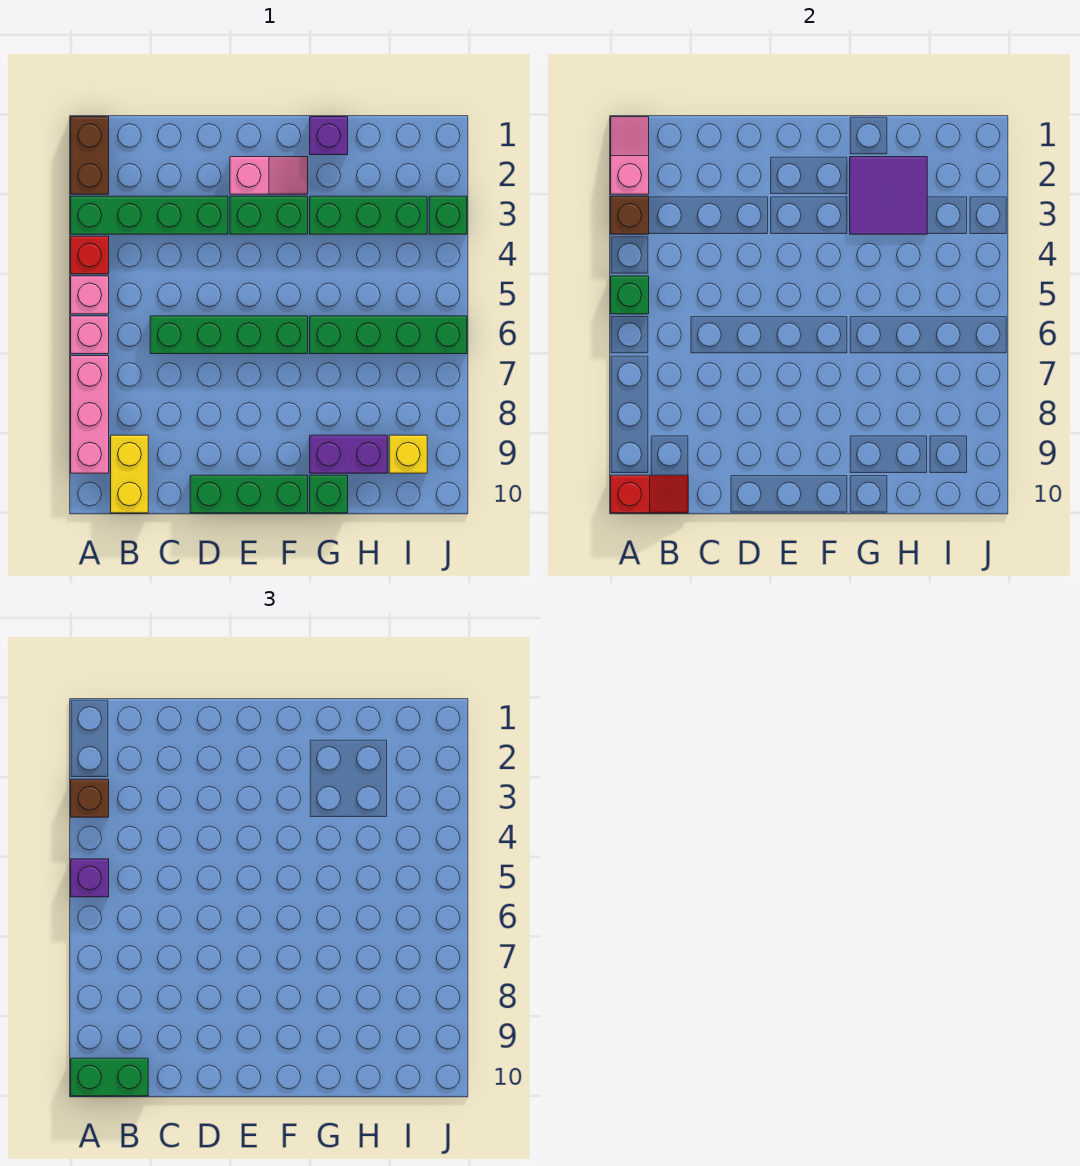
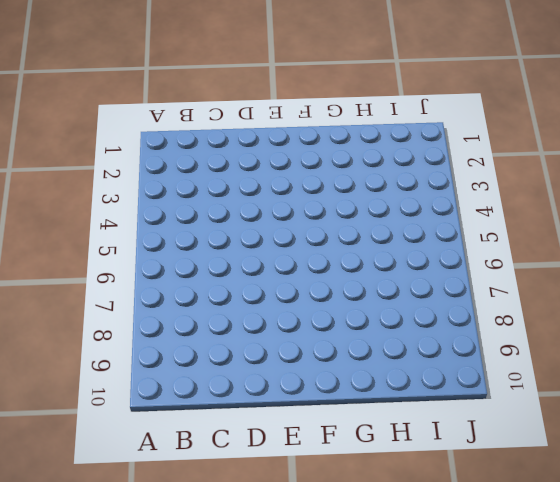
none -> brown brick A1:A2 level 1
none -> green brick A3:D3 level 1
none -> red brick A4 level 1

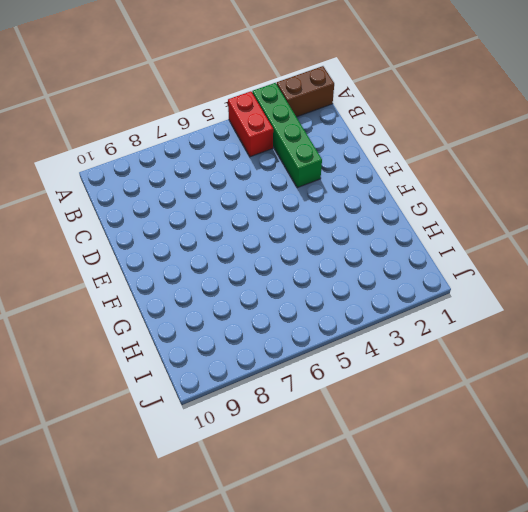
red brick A4:B4 level 1 -> red brick A4 level 1
none -> pink brick A5 level 1
none -> pink brick A6 level 1
none -> pink brick A7:A9 level 1

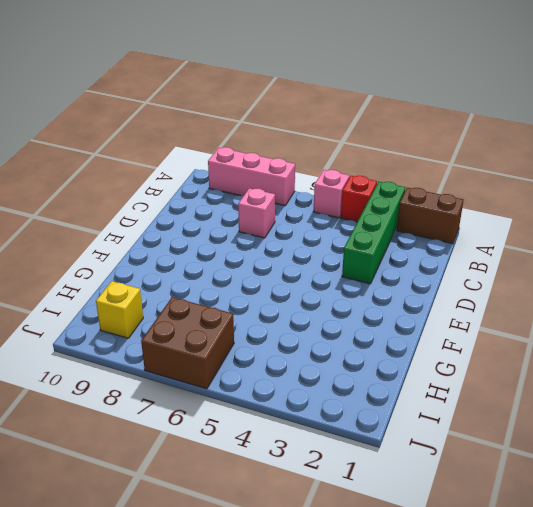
pink brick C7 level 1 -> pink brick A6 level 1
brown brick I6:J7 level 1 -> green brick G6:J6 level 1
none -> yellow brick B9:B10 level 1
none -> green brick C6:F6 level 1
none -> green brick D10:F10 level 1

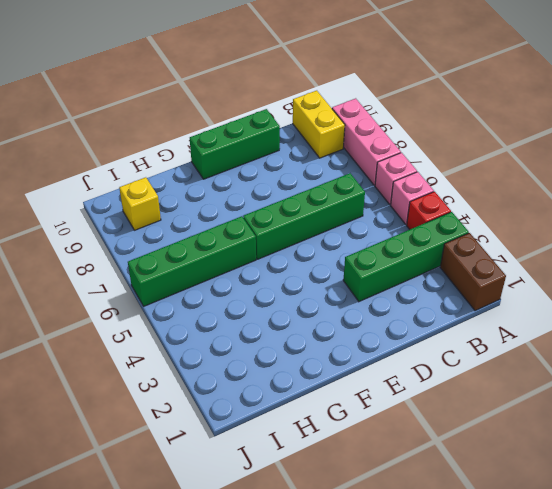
none -> pink slope E2:F2 level 1 top E
none -> green brick E3:F3 level 1
none -> purple brick G1 level 1

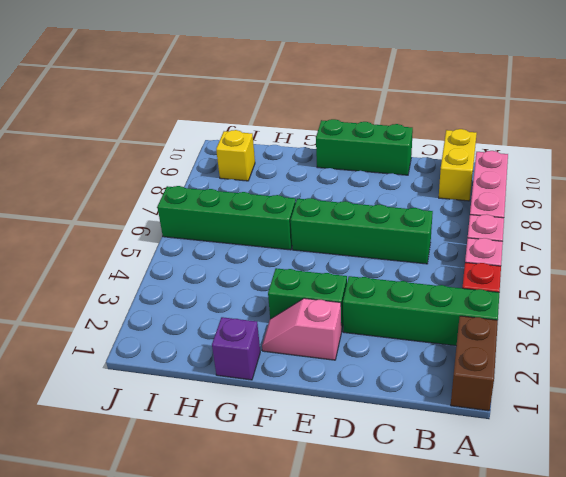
none -> green brick G3:I3 level 1
none -> purple brick G9:H9 level 1
none -> green brick G10 level 1

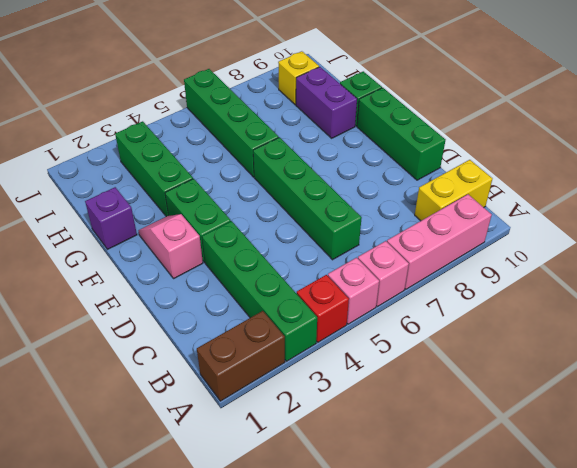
none -> green brick J3 level 1
none -> pink slope A1:A2 level 2 top 2
none -> brown brick A3 level 2

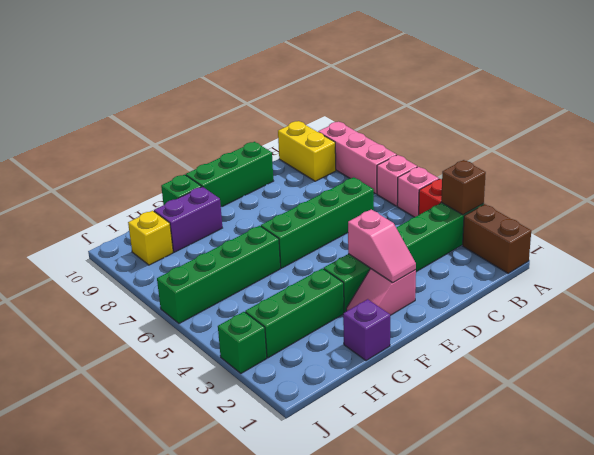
pink slope E2:E3 level 2 top 3 -> pink slope A1:A2 level 2 top 2
none -> green brick A5 level 2
none -> red slope A10:B10 level 2 top A
none -> purple tile G2:H3 level 2

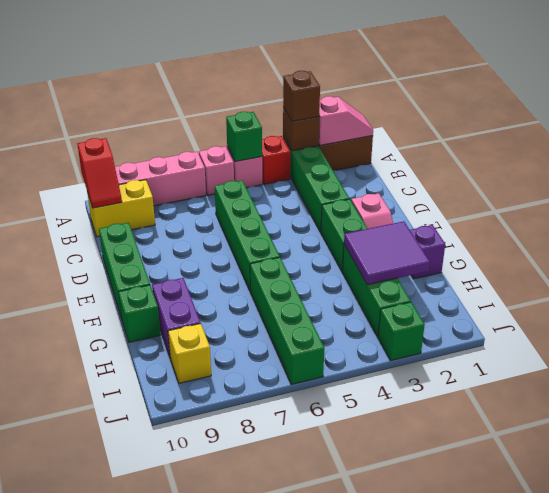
none -> purple brick A5 level 3
none -> green brick A10:B10 level 3

